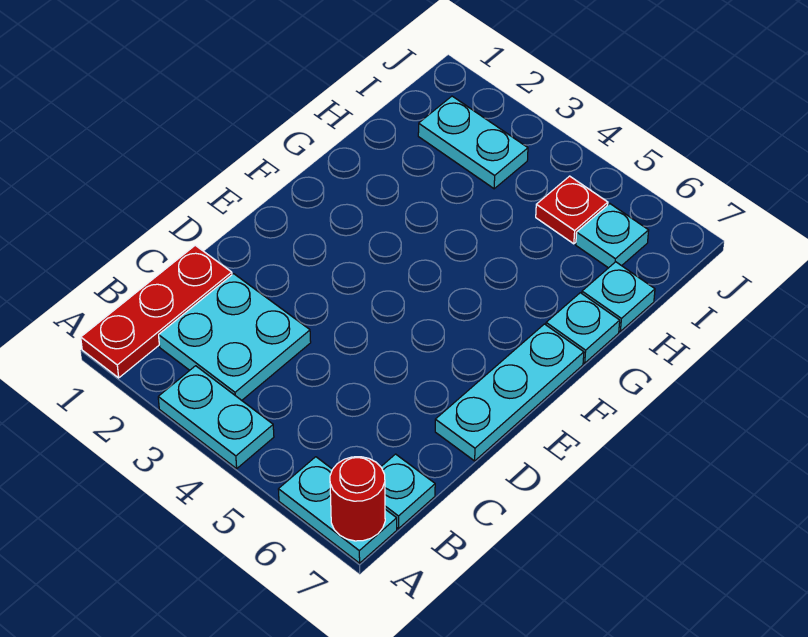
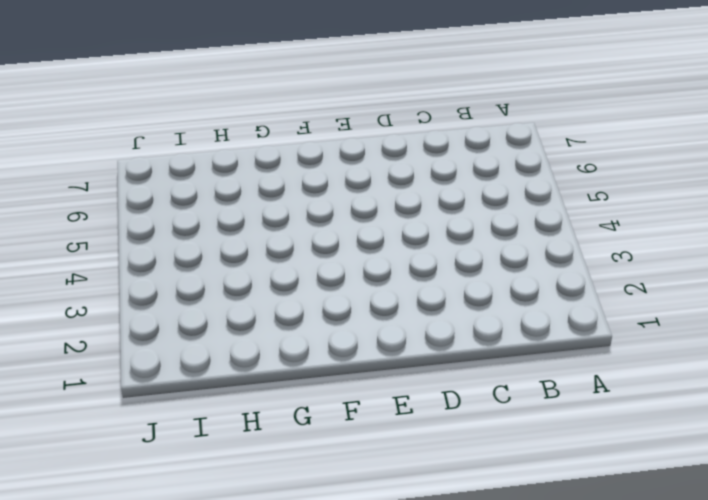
none -> red plate A1:C1 level 1
none -> cyan plate A3:A4 level 1
none -> cyan plate A6:A7 level 1

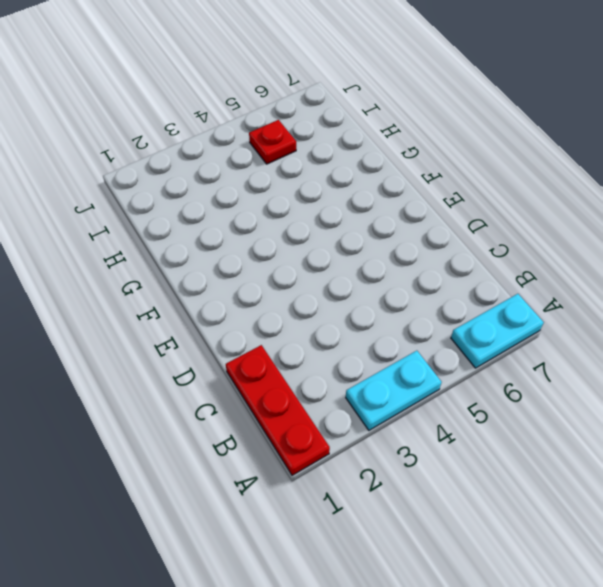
none -> cyan plate B2:C3 level 1
none -> cyan plate B7 level 1
none -> cyan plate D7:F7 level 1

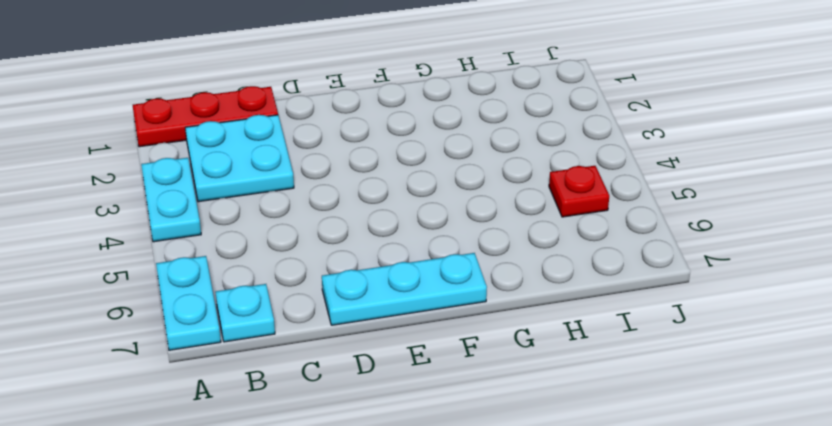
none -> cyan plate G7 level 1
none -> cyan plate H7 level 1
none -> cyan plate I2:I3 level 1

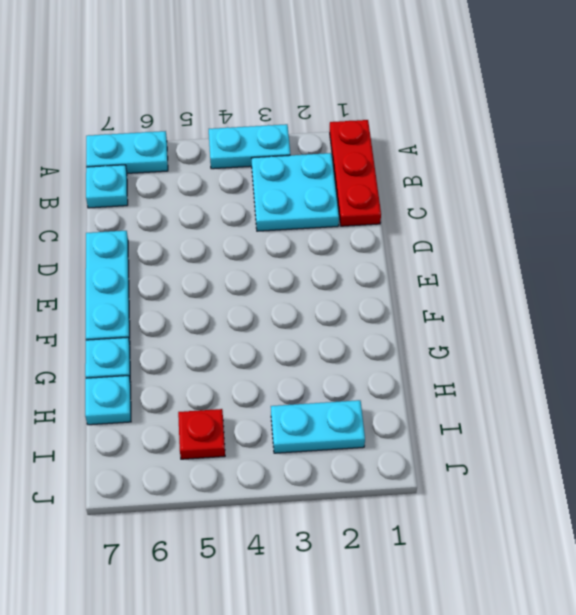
none -> cyan plate I6 level 1
none -> red round brick A7 level 2

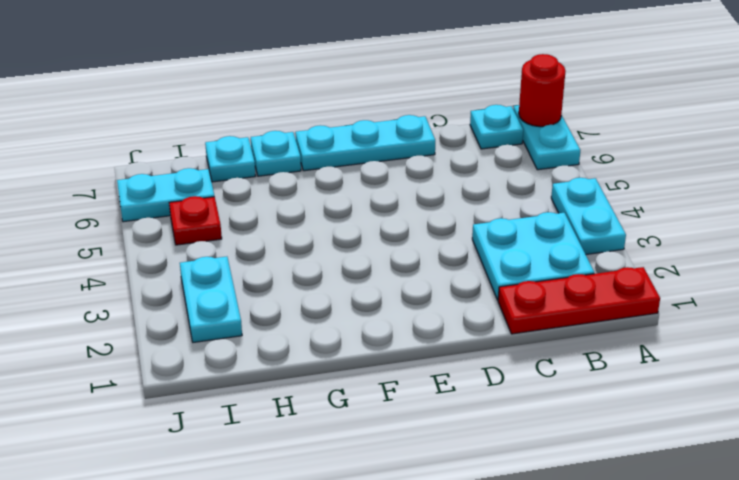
cyan plate I6:J6 level 1 -> cyan plate I6 level 1

